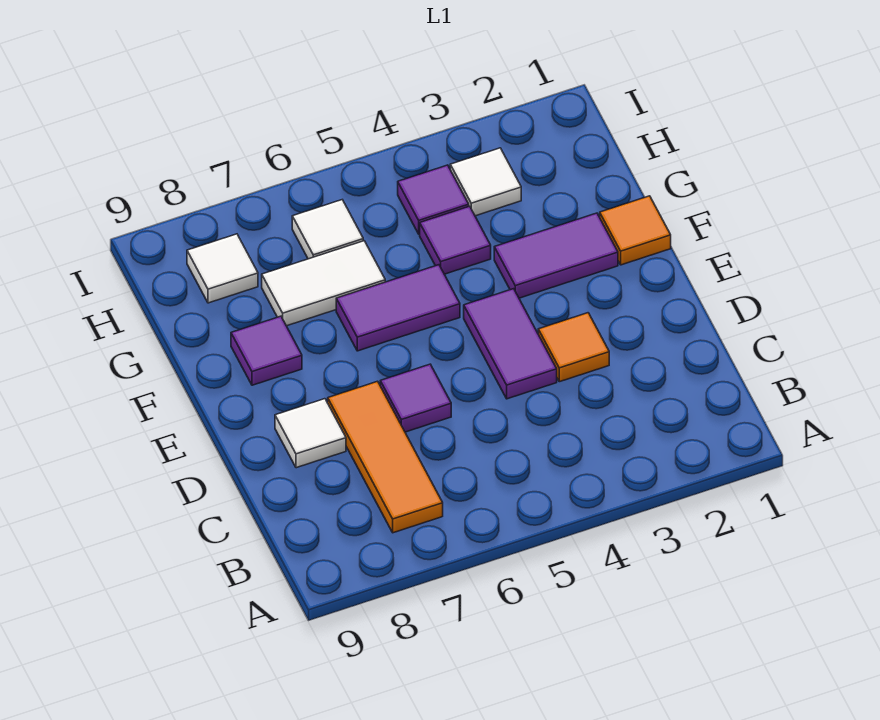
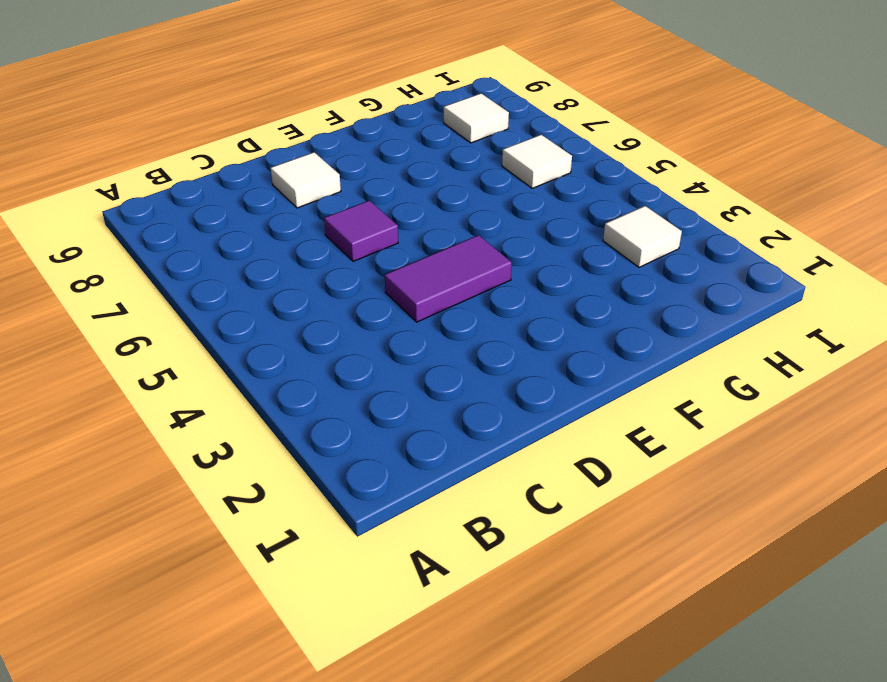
none -> orange tile B7:D7 level 1
none -> orange tile D3 level 1
none -> orange tile F1 level 1

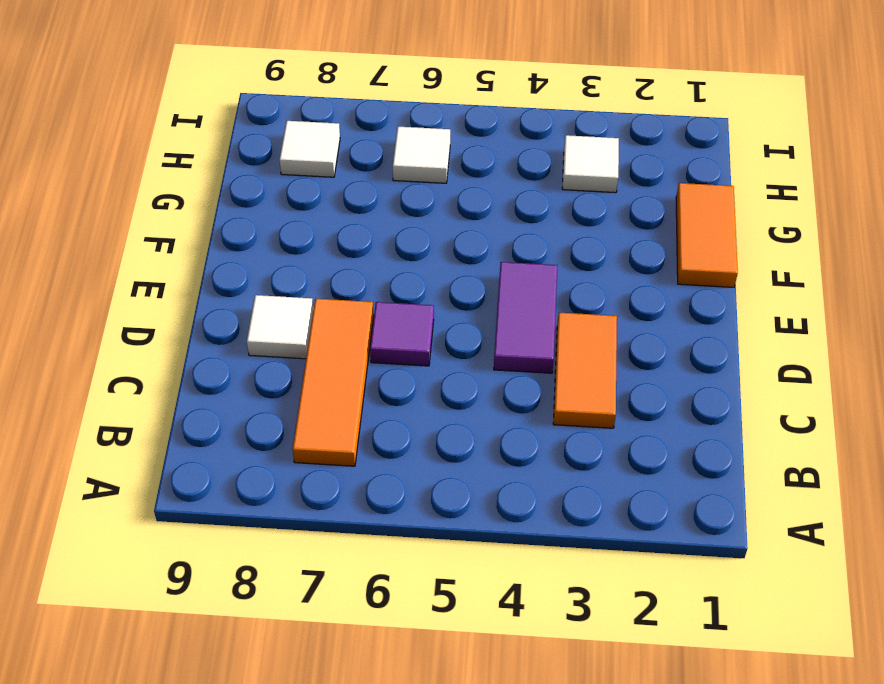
orange tile C3:D3 level 1 -> orange tile D3 level 1
orange tile F1:G1 level 1 -> orange tile F1 level 1
none -> purple tile F2:F3 level 1
none -> purple tile F5:F6 level 1
none -> purple tile F8 level 1

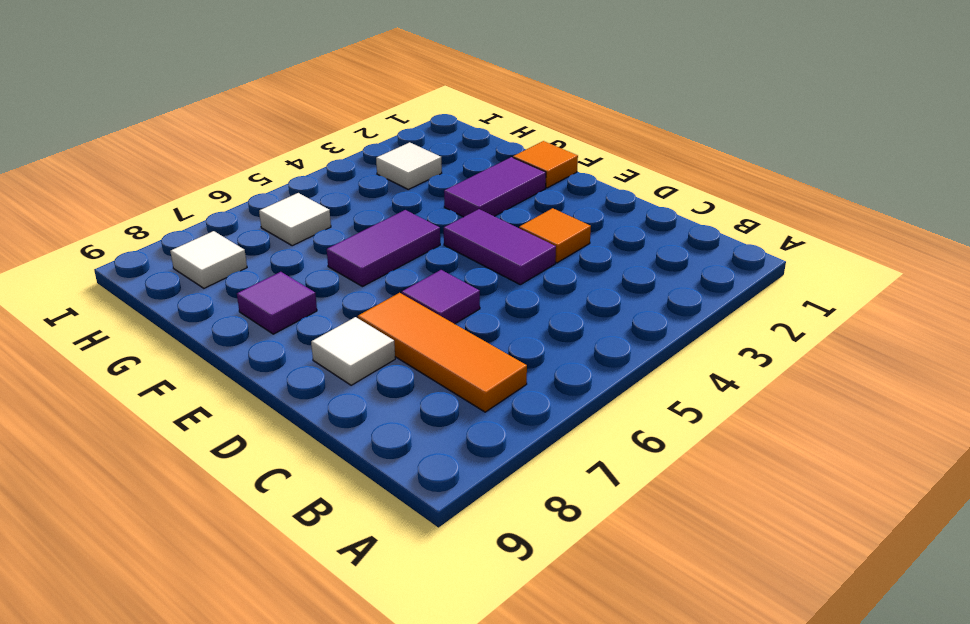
none -> purple tile G4 level 1
none -> white tile G6:G7 level 1
none -> purple tile H4 level 1

